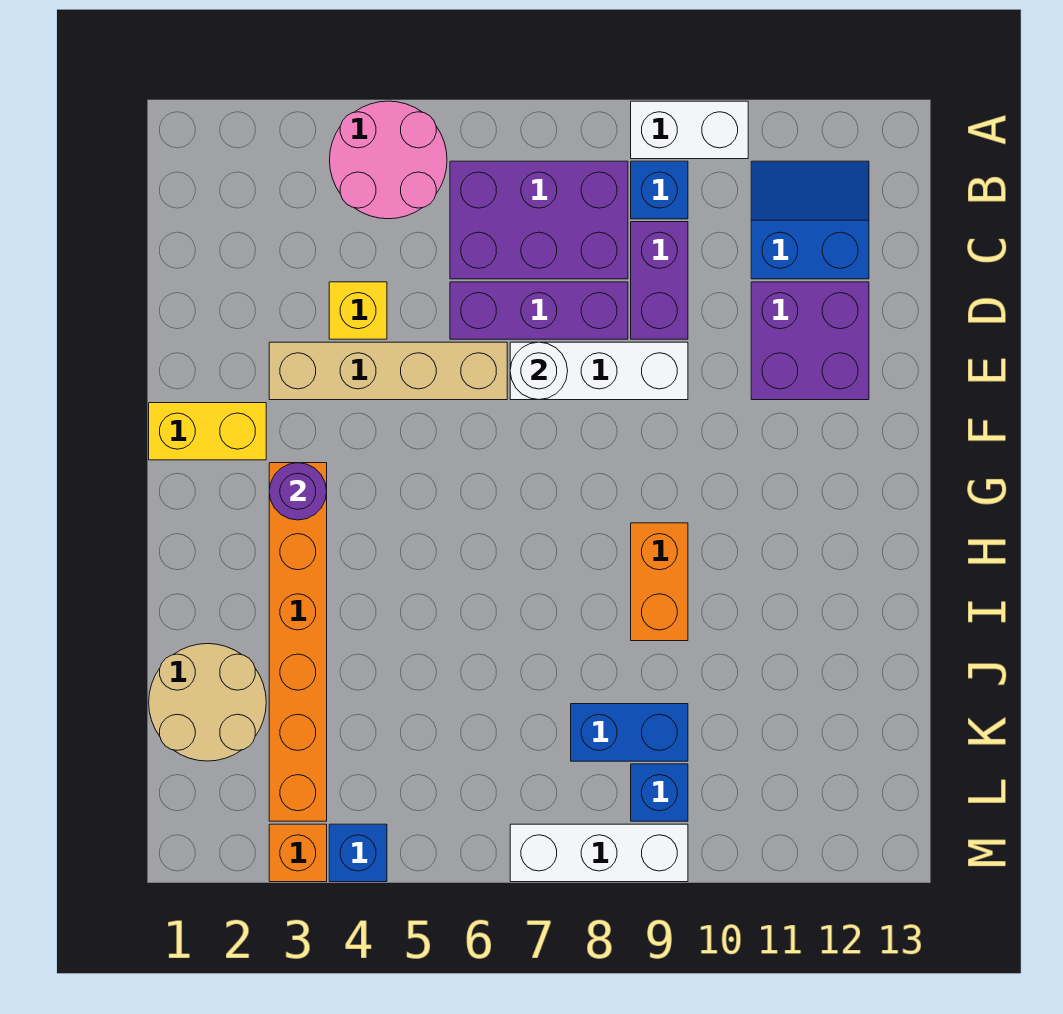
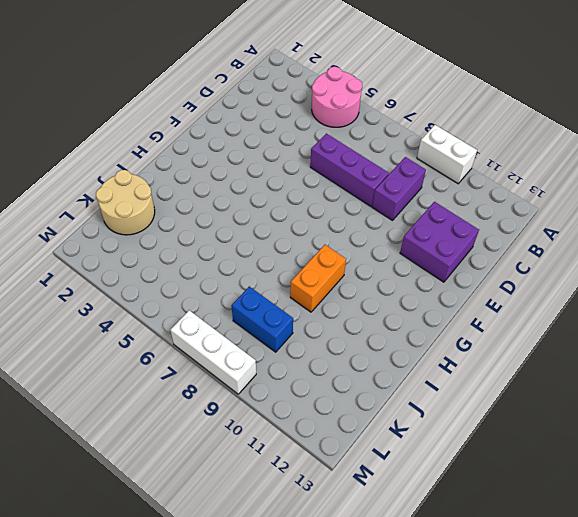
none -> purple brick B6:C8 level 1
none -> blue brick B9 level 1
none -> blue slope B11:C12 level 1 top C

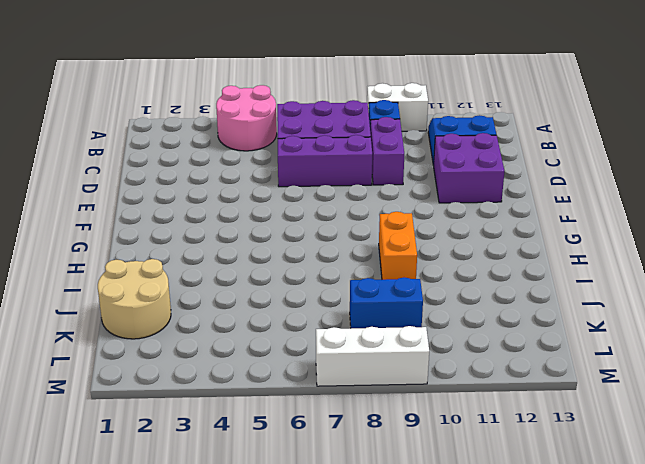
none -> yellow brick D4 level 1
none -> tan brick E3:E6 level 1
none -> white brick E7:E9 level 1

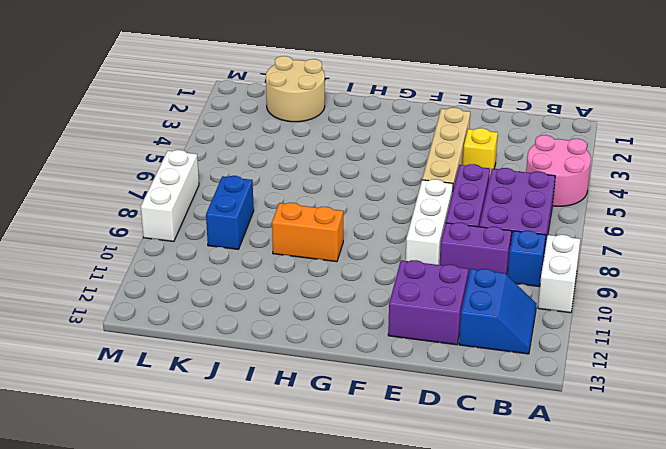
none -> yellow brick F1:F2 level 1
none -> orange brick G3:L3 level 1
none -> blue brick L9 level 1

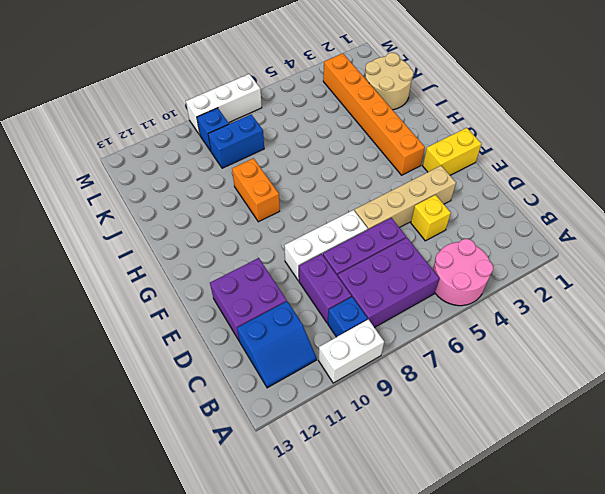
none -> orange brick M3 level 1
none -> blue brick M4 level 1
none -> white round brick E7 level 2

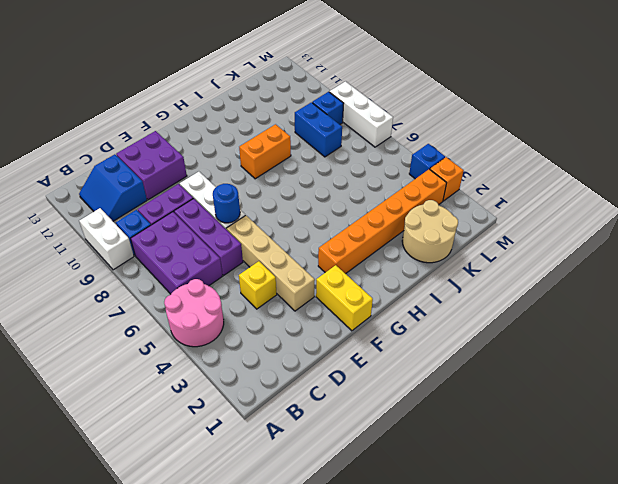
blue round brick E7 level 2 -> white round brick E7 level 2
none -> purple round brick G3 level 2

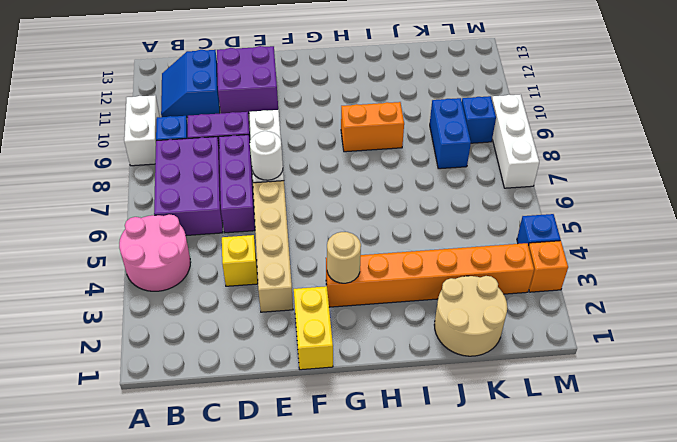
tan round brick G3 level 2 -> purple round brick G3 level 2

